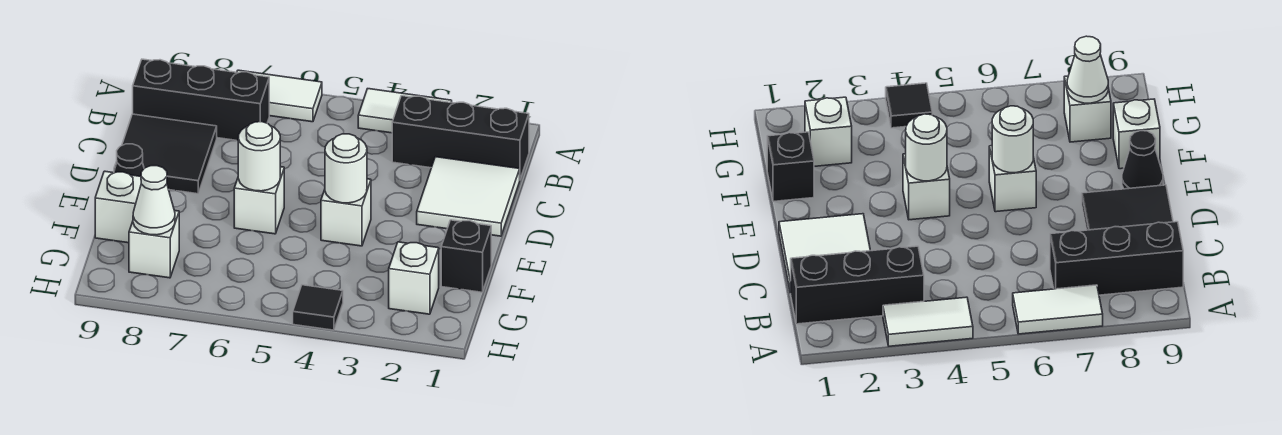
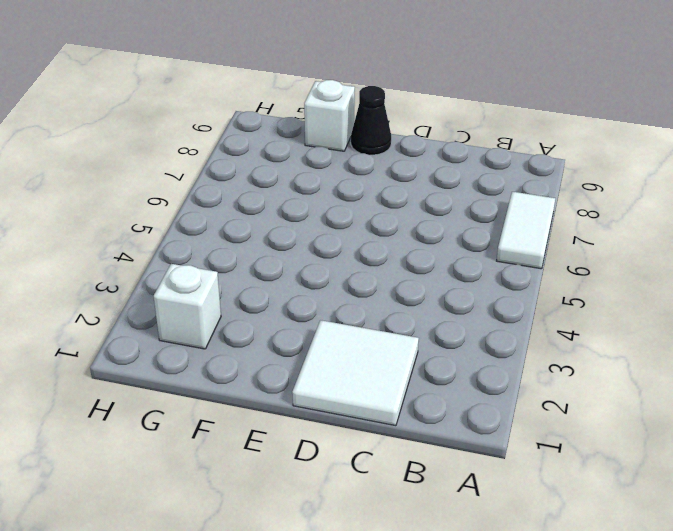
none -> white tile A3:A4 level 1
none -> black brick B1:B3 level 1
none -> black brick B7:B9 level 1

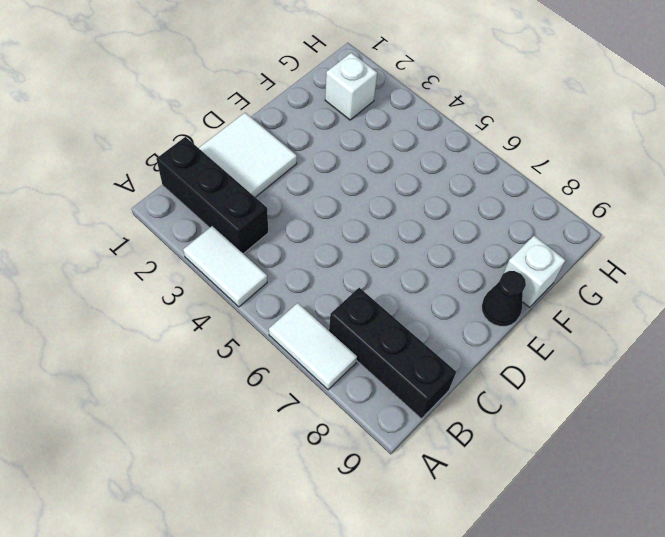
none -> black tile C8:D9 level 1
none -> white brick E4 level 1
none -> white brick E6 level 1

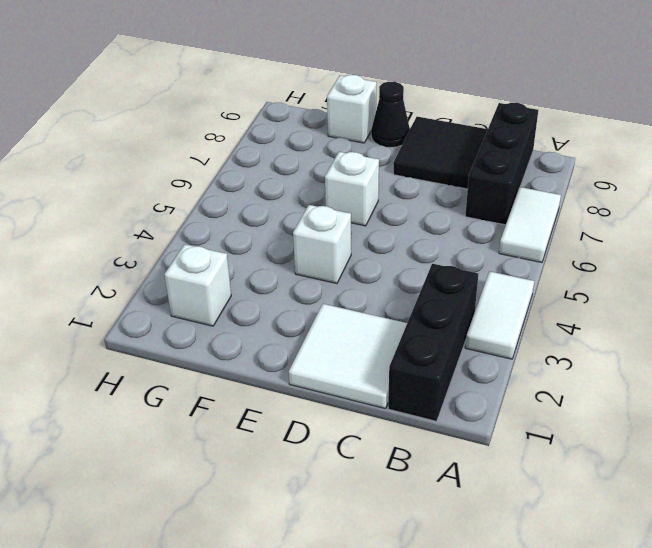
none -> black brick F1 level 1
none -> white brick G8 level 1
none -> black tile H4 level 1

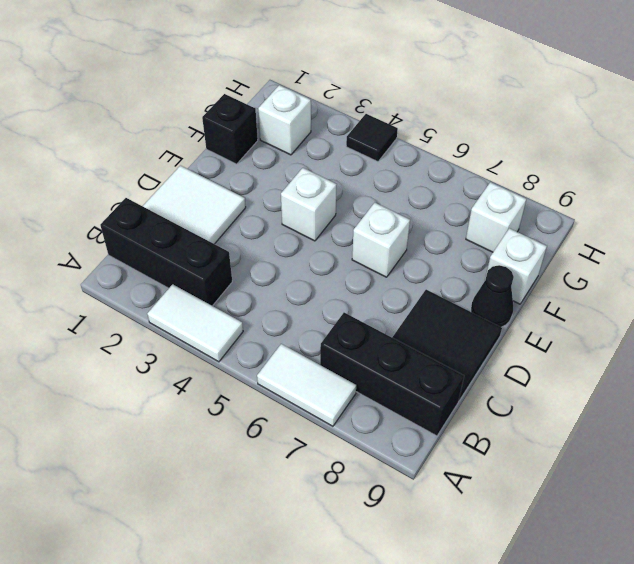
none -> white round brick E4 level 2
none -> white round brick E6 level 2
none -> white cone G8 level 2

